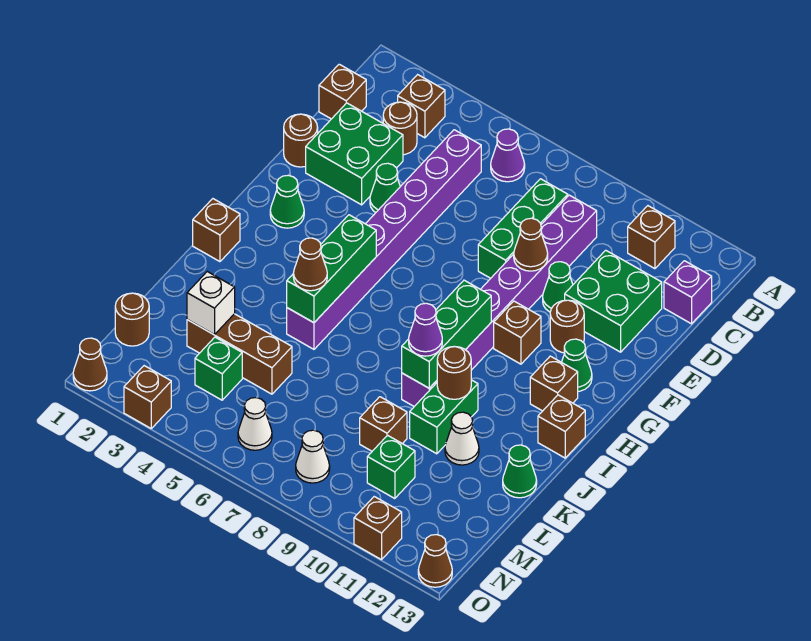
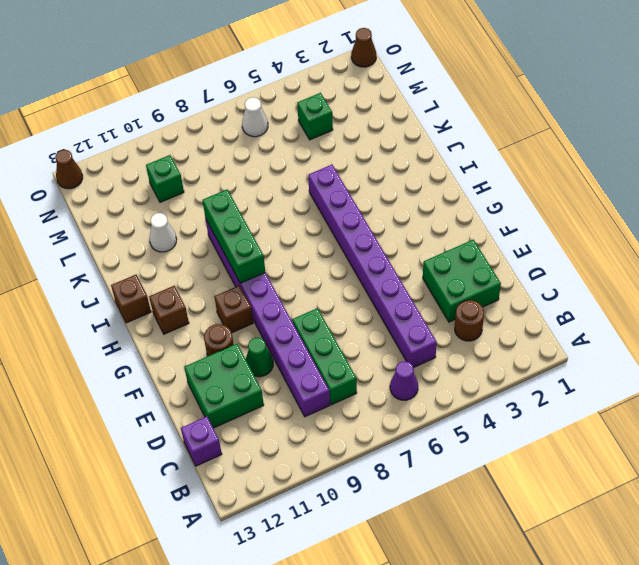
none -> brown brick B3 level 1
none -> brown brick B11 level 1
none -> brown brick C1 level 1
none -> brown round brick E1 level 1

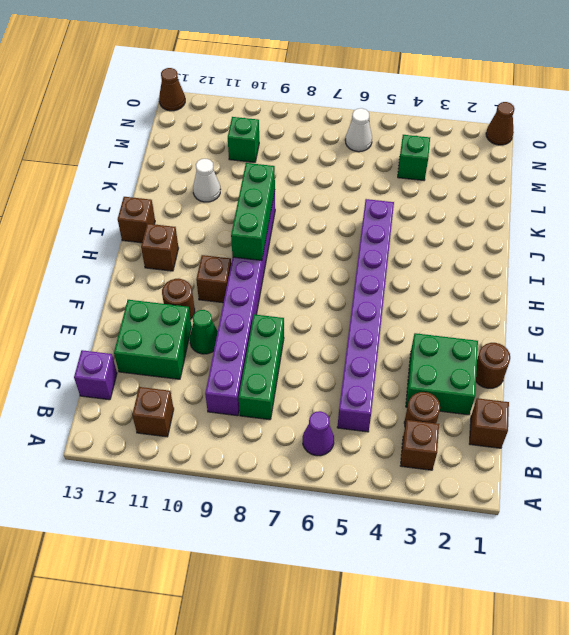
none -> green cone E4 level 1
none -> green cone G2 level 1
none -> green cone G12 level 1
none -> brown brick I1 level 1

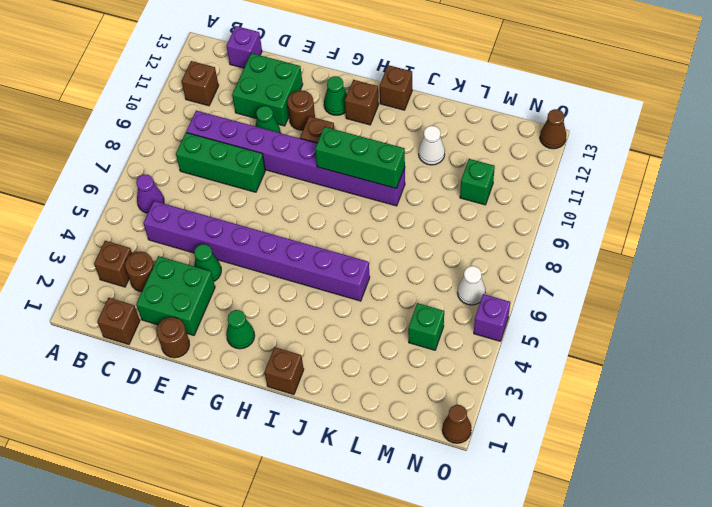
purple brick O5 level 1 -> none
none -> green brick J10:K10 level 1
none -> green cone K13 level 1
none -> brown brick L3:L5 level 1
none -> brown brick L9 level 1

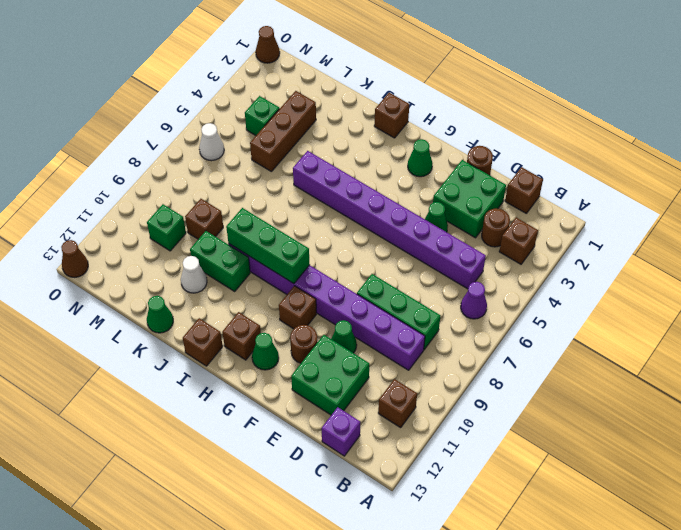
none -> brown round brick M1 level 1
none -> white cone N8 level 1
none -> brown brick O3 level 1
none -> brown brick O11 level 1

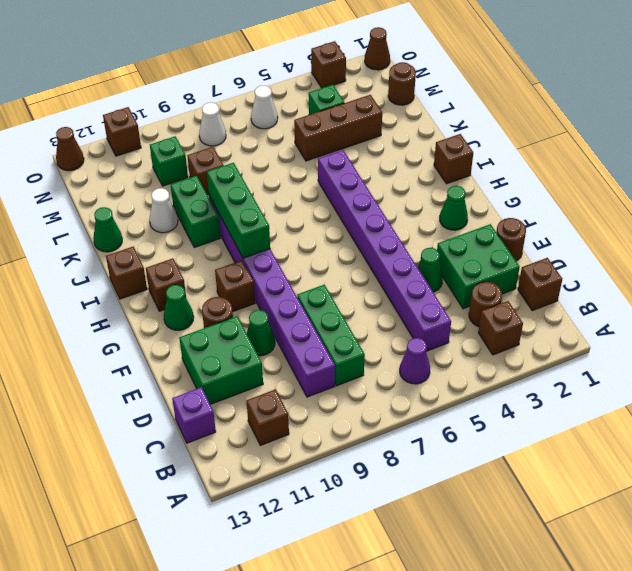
none -> brown cone E9 level 2
none -> green brick H5:J5 level 2
none -> brown round brick J10 level 2
none -> white brick L3 level 2

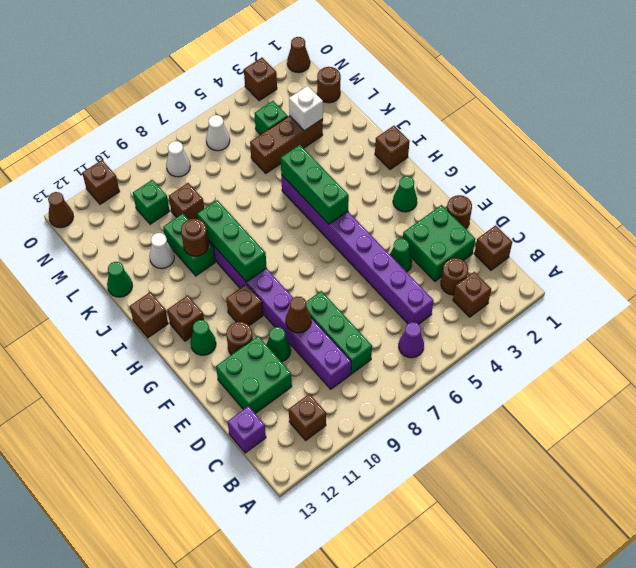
none -> brown cone J5 level 3
none -> purple cone J9 level 3

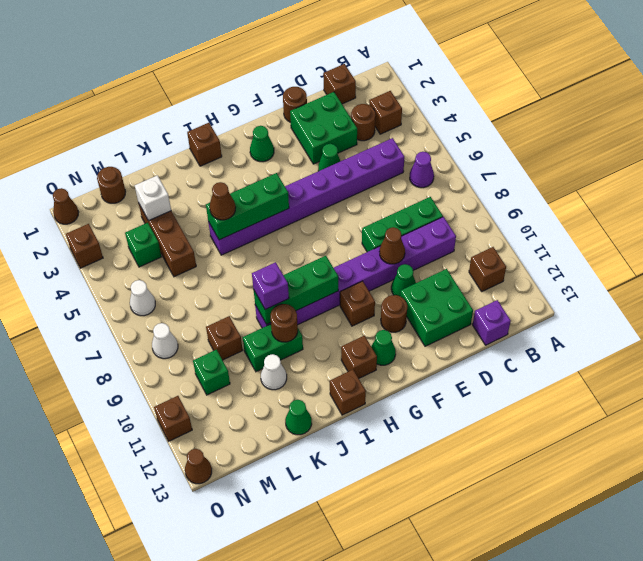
purple brick J9 level 3 -> purple cone J9 level 3

